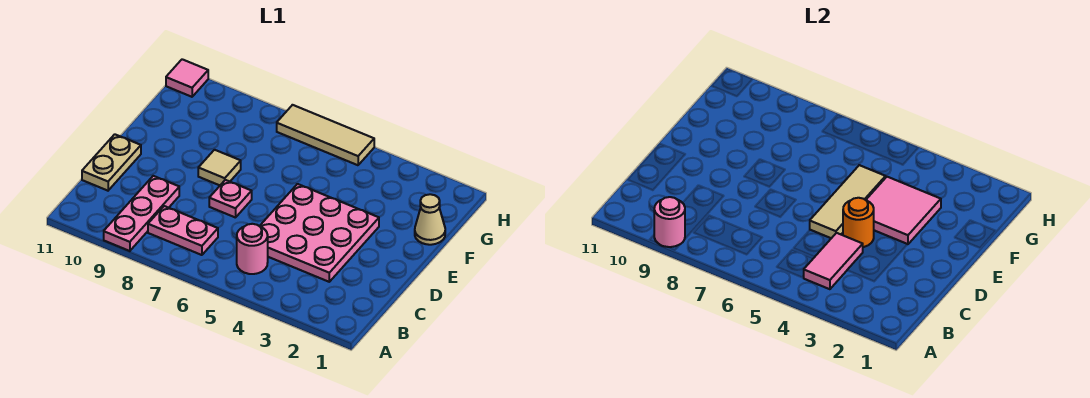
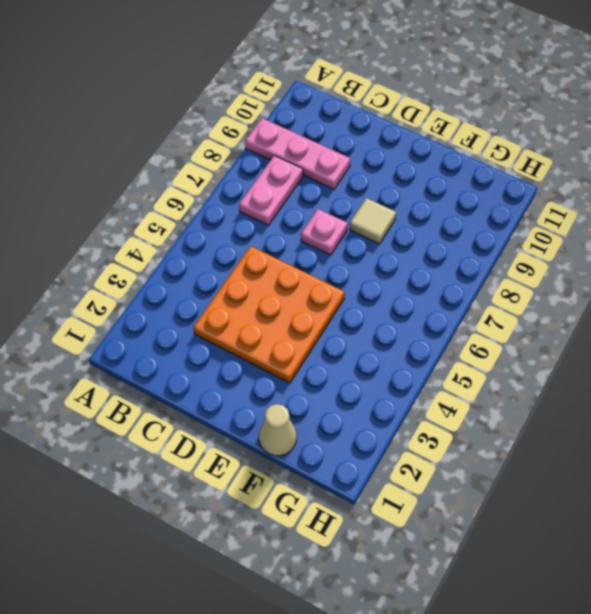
orange plate C3:E5 level 1 -> pink plate C3:E5 level 1
none -> pink round brick B5 level 1
none -> tan plate C11:D11 level 1
none -> tan tile H5:H7 level 1

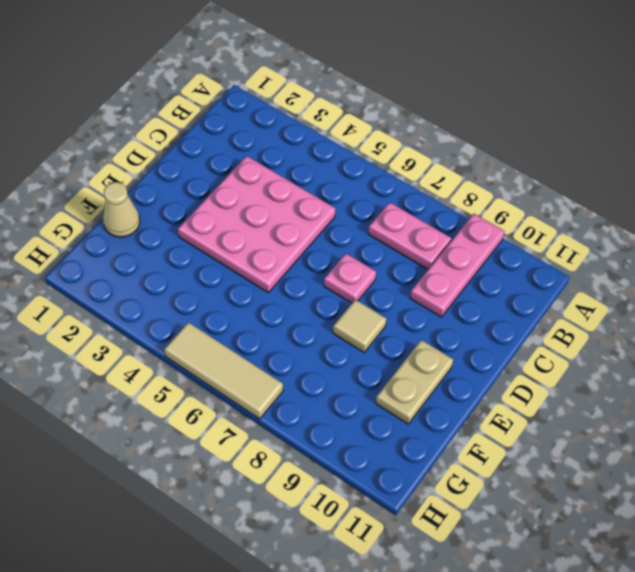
tan plate E10:F10 level 1 -> tan plate C11:D11 level 1
none -> pink round brick B5 level 1
none -> pink tile H11 level 1
none -> pink round brick A9 level 2

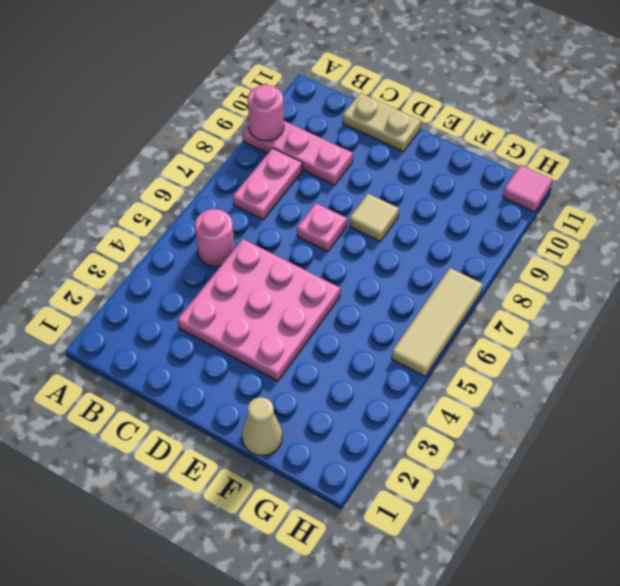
none -> pink tile B4:C4 level 2
none -> orange round brick D4 level 2
none -> tan tile D5:F5 level 2

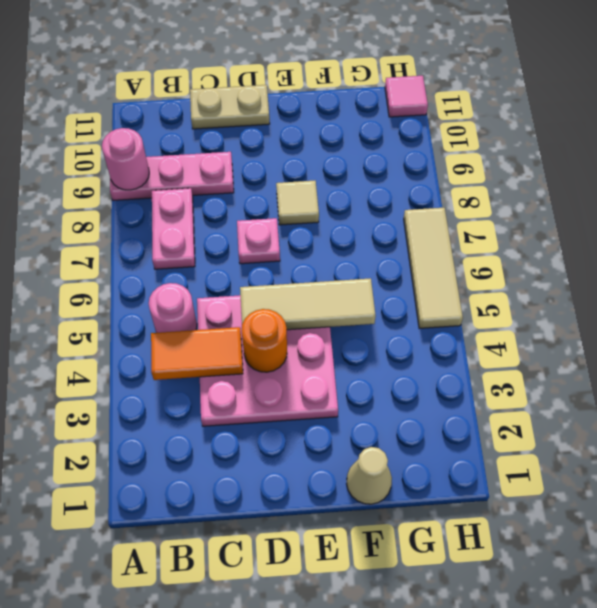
orange tile B4:C4 level 2 -> pink tile B4:C4 level 2
none -> pink tile E3:F4 level 2

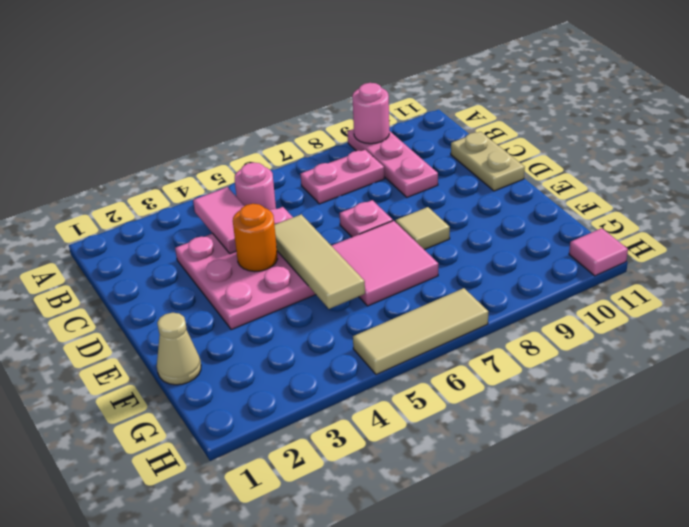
pink tile E6:F7 level 1 -> pink tile E3:F4 level 2

